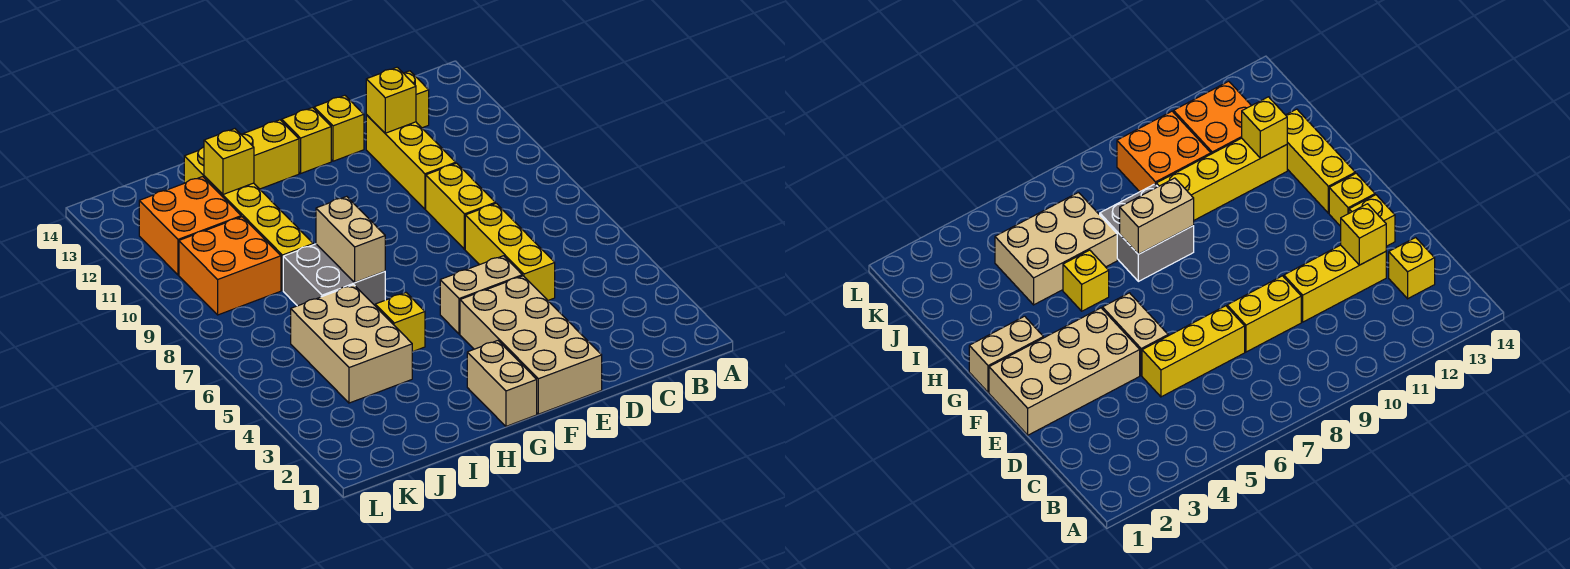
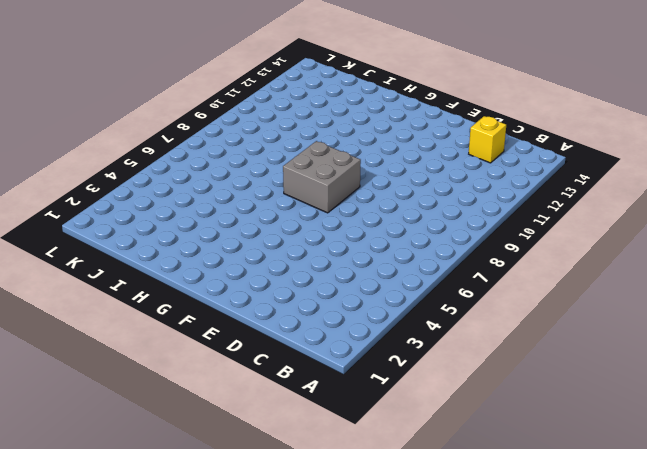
grey brick F7:G8 level 1 -> grey brick H7:I8 level 1
none -> yellow brick D5:D7 level 1
none -> yellow brick D8:D9 level 1
none -> yellow brick D10:D12 level 1

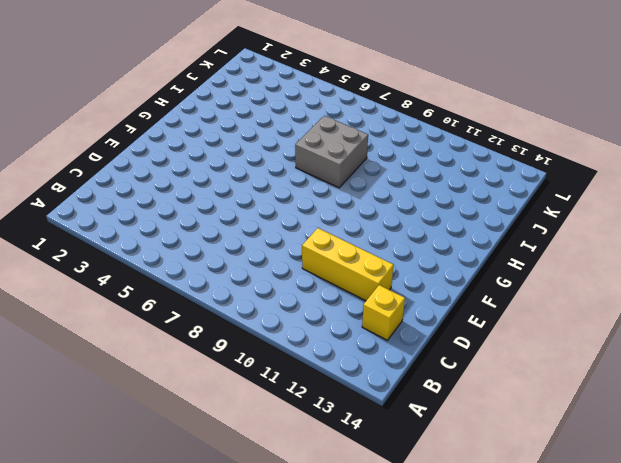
none -> yellow brick D5:D7 level 1
none -> yellow brick D8:D9 level 1
none -> tan brick E1:F4 level 1

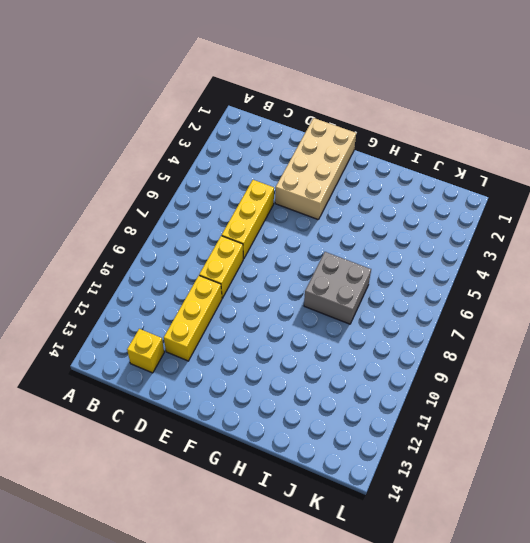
none -> tan brick E5:F5 level 1
none -> yellow brick E13 level 1
none -> yellow brick F13 level 1

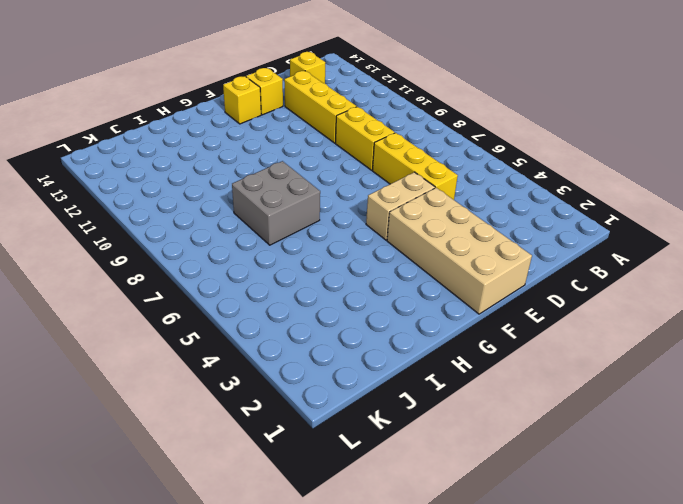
none -> tan brick G1:G2 level 1
none -> yellow brick G13:I13 level 1
none -> yellow brick H5 level 1

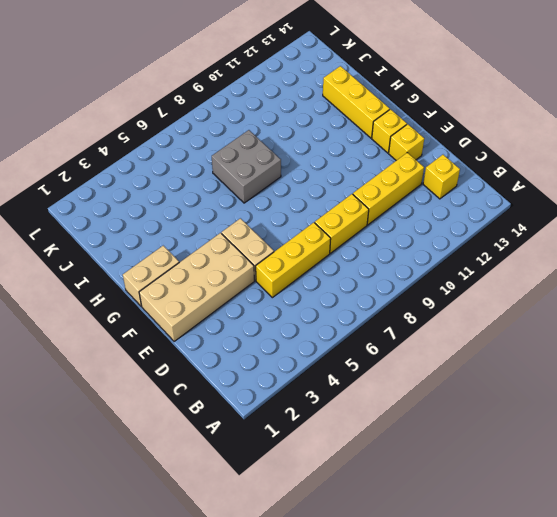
none -> yellow brick H5 level 1
none -> tan brick I4:J6 level 1
none -> yellow brick I9:I12 level 1

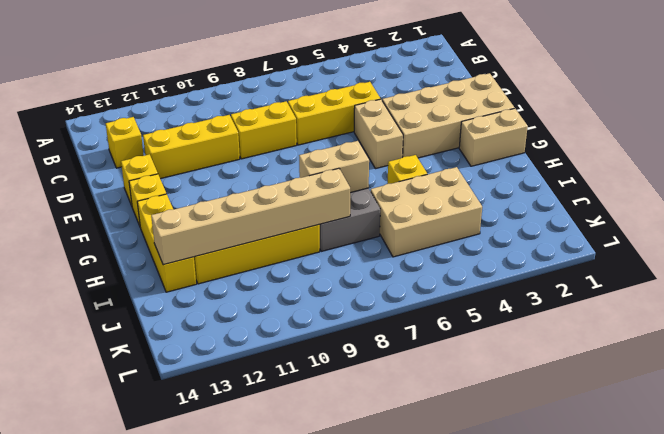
tan brick I8:I13 level 2 -> yellow brick I12 level 2
none -> orange brick J9:K10 level 1
none -> orange brick J11:K12 level 1
none -> yellow brick D12 level 2

